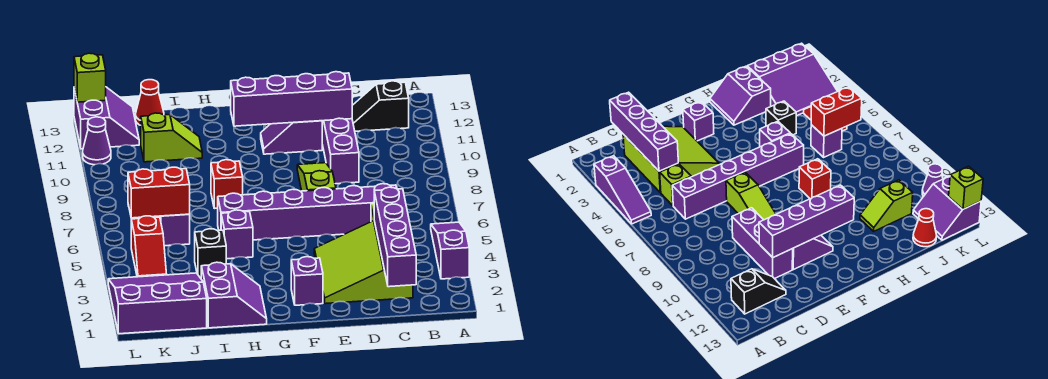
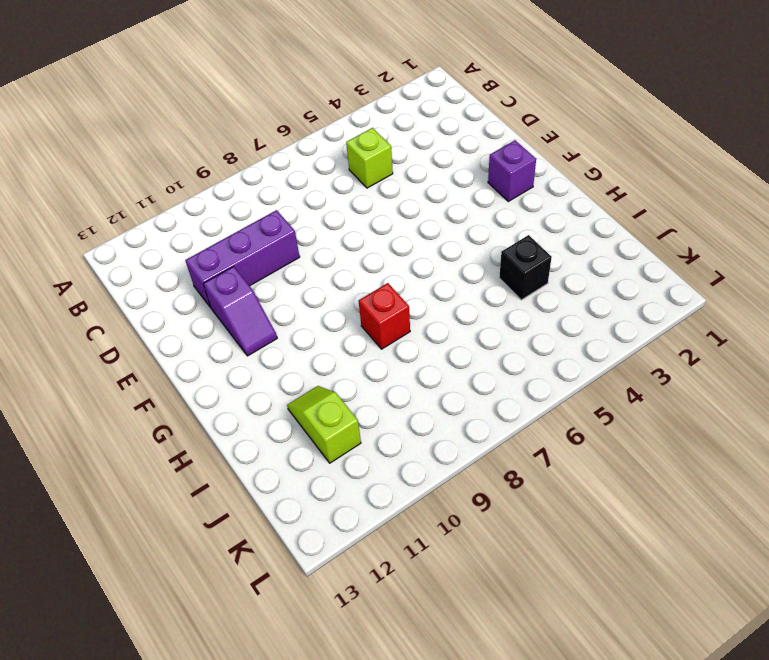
none -> purple slope A3:A5 level 1 top 3
none -> black slope B12:C12 level 1 top B
none -> lime slope C2:E4 level 1 top C

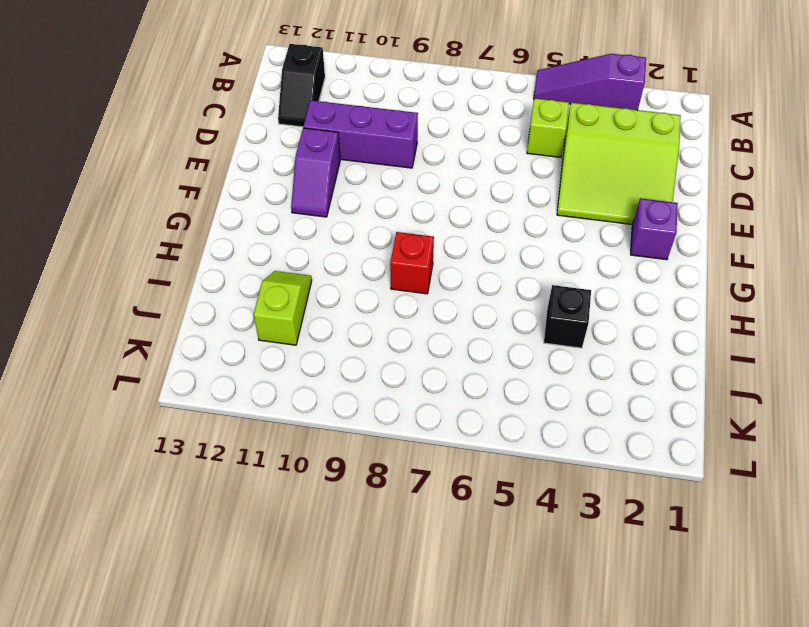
none -> purple brick C6:H6 level 1
none -> lime slope E7:E9 level 1 top 7
none -> purple slope H1:I2 level 1 top I

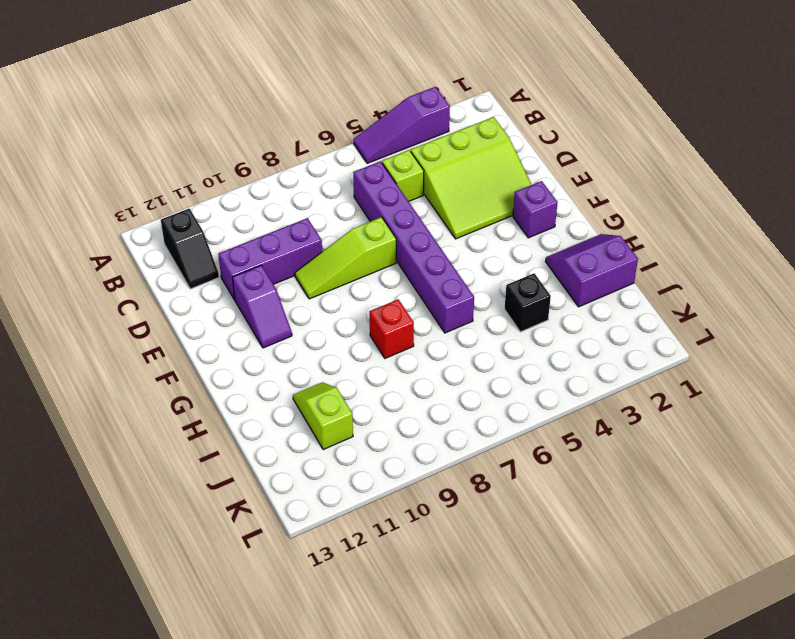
none -> purple brick H5 level 1
none -> purple slope J1:L3 level 1 top 1
none -> purple brick J6 level 1

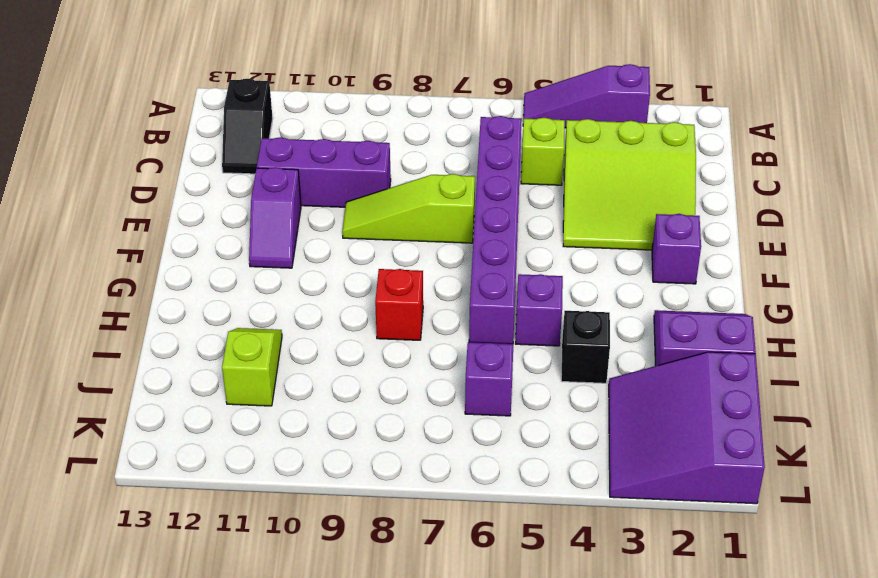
none -> red cone J13 level 1
none -> red slope K4:K5 level 1 top 5
none -> purple slope K12:L13 level 1 top L

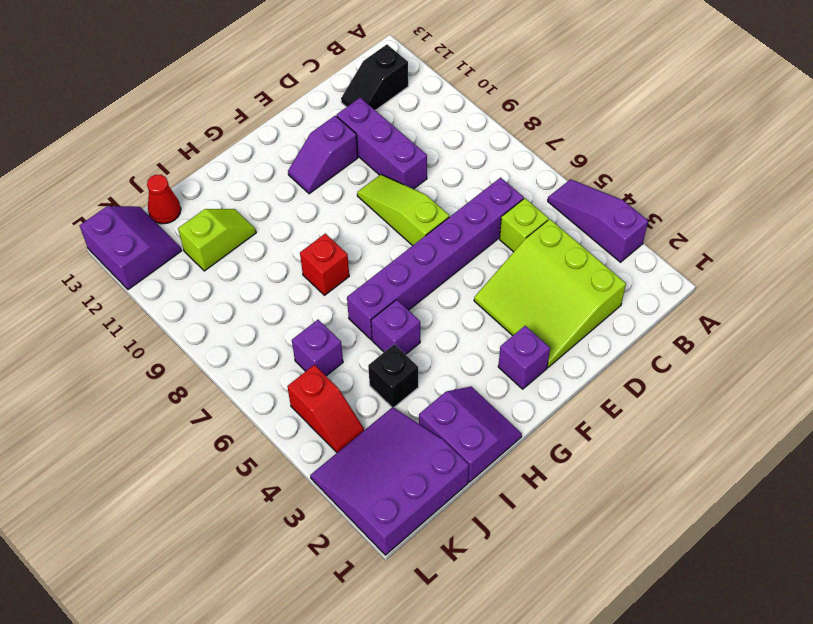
none -> purple cone L11 level 1
none -> purple brick C1:C4 level 2
none -> purple brick D11:G11 level 2

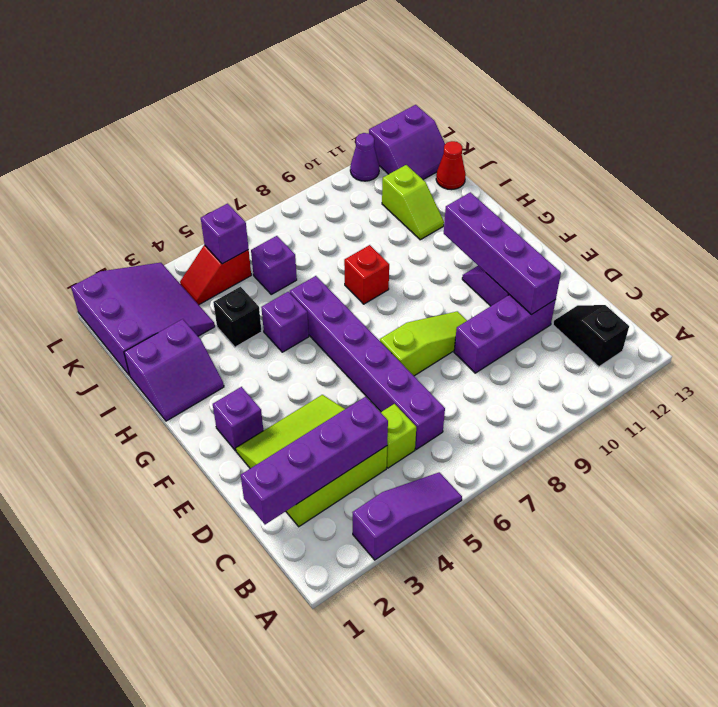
purple brick K5 level 2 -> none
none -> red brick J6:K6 level 2
none -> lime brick L13 level 2

